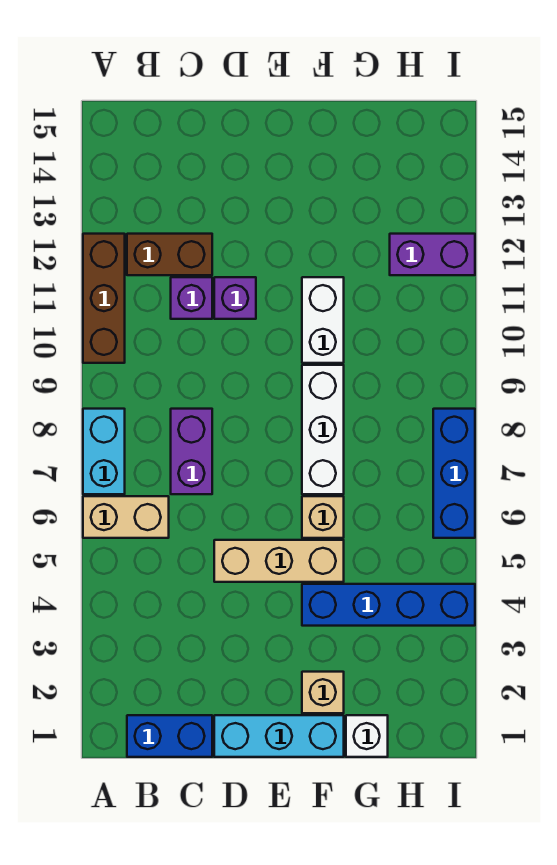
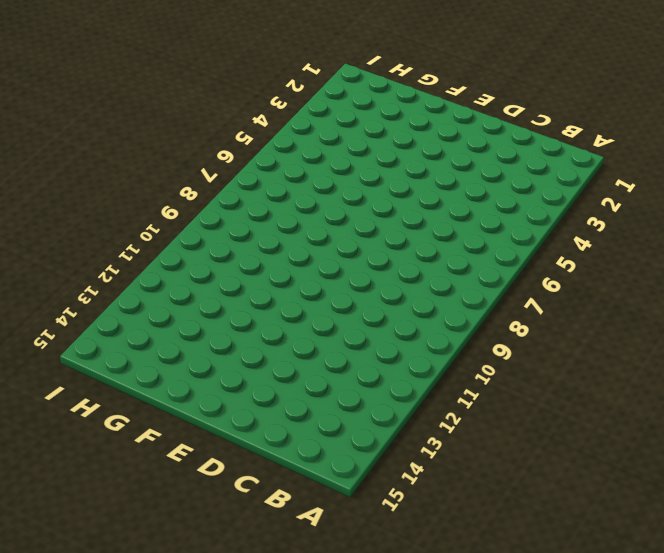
none -> tan brick A6:B6 level 1
none -> cyan brick A7:A8 level 1
none -> brown brick A10:A12 level 1

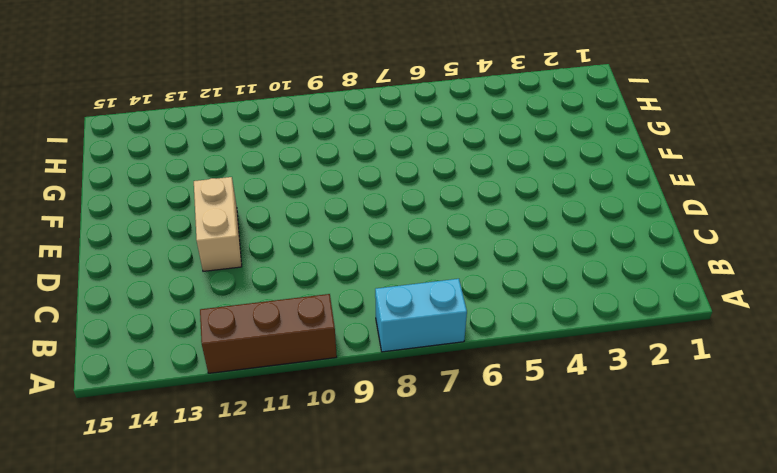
tan brick D12:E12 level 1 -> tan brick A6:B6 level 1
none -> blue brick B1:C1 level 1
none -> brown brick B12:C12 level 1
none -> purple brick C7:C8 level 1

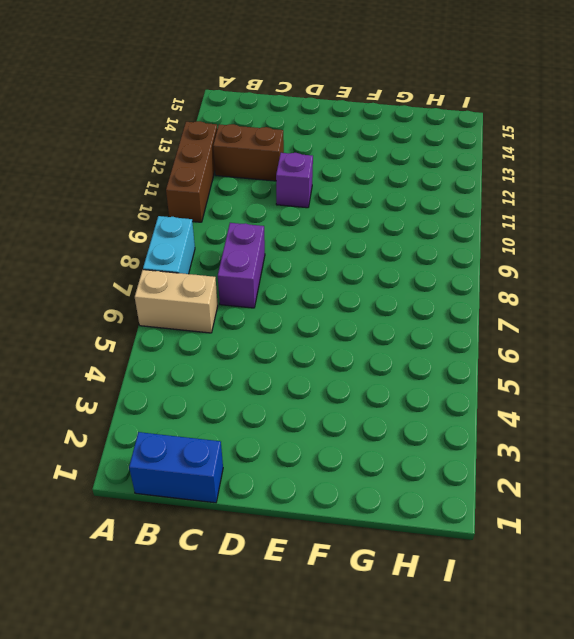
none -> purple brick C11 level 1
none -> cyan brick D1:F1 level 1
none -> tan brick D5:F5 level 1

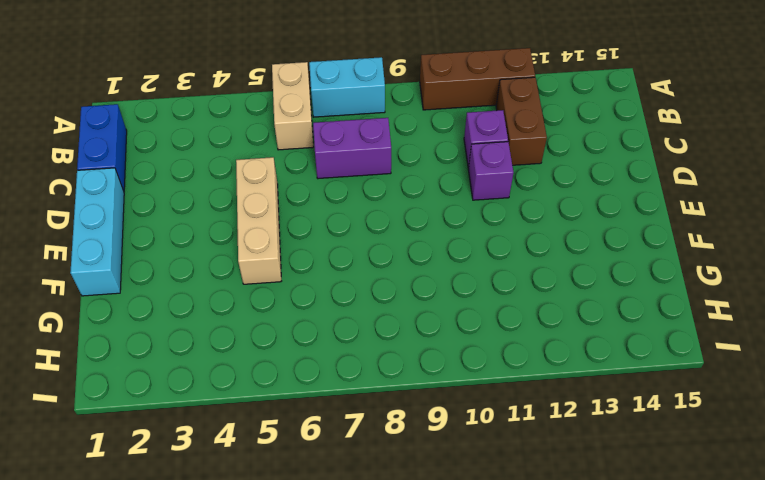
none -> tan brick F2 level 1
none -> blue brick F4:I4 level 1
none -> tan brick F6 level 1

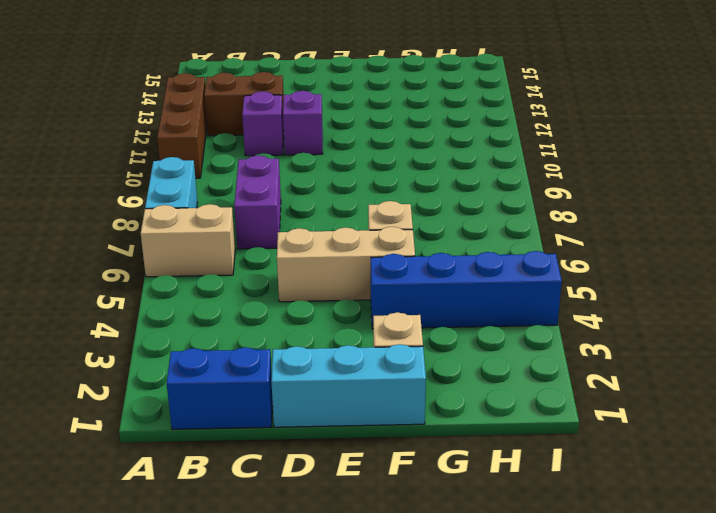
none -> white brick F7:F9 level 1
none -> white brick F10:F11 level 1
none -> white brick G1 level 1

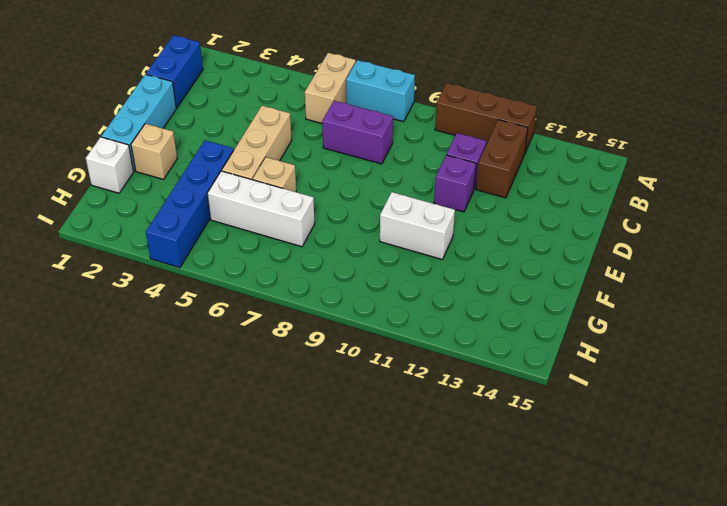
white brick G5:G7 level 1 -> white brick F7:F9 level 1
none -> purple brick H12:I12 level 1
none -> blue brick I6:I8 level 1

